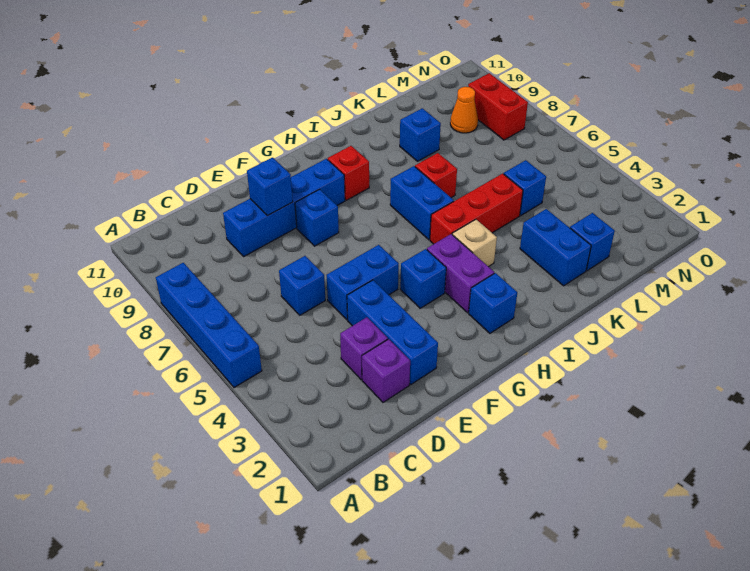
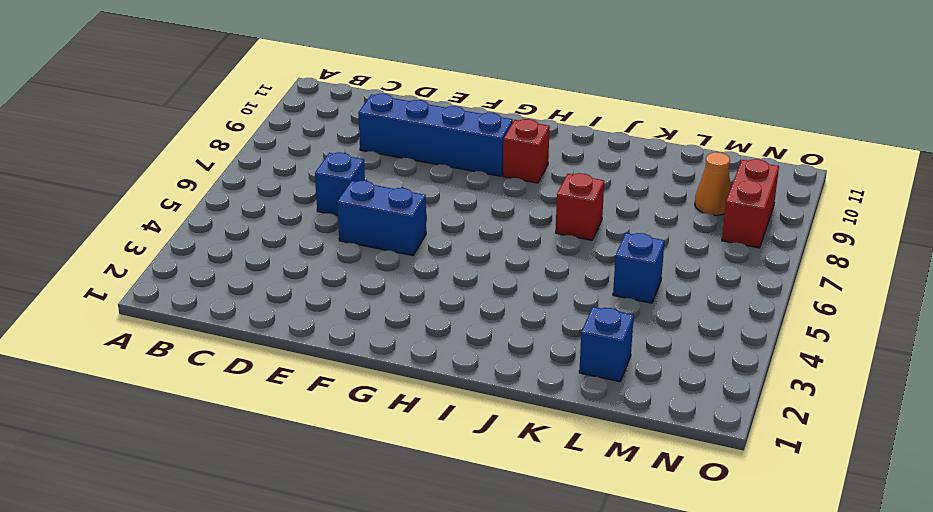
none -> blue brick A5:A8 level 1
none -> purple brick D2 level 1
none -> purple brick D3 level 1

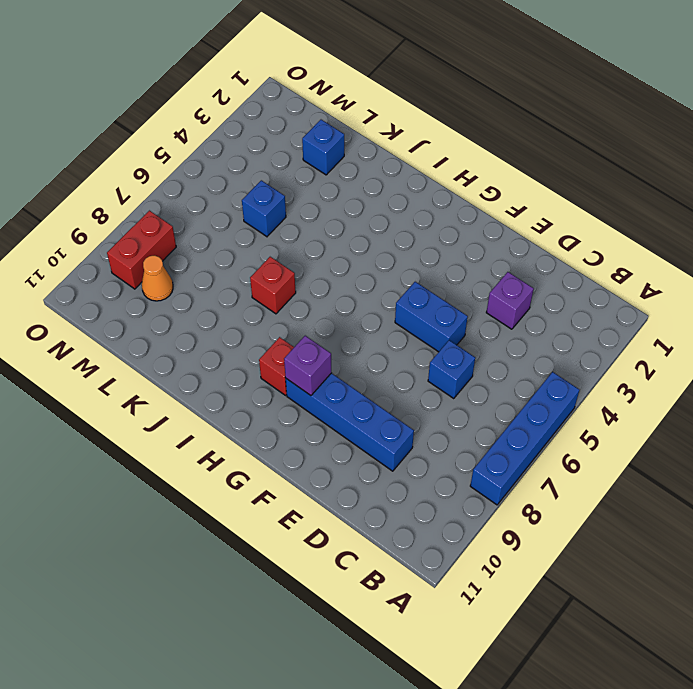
purple brick G9 level 2 -> purple brick D2 level 1
none -> blue brick E2:E4 level 1
none -> blue brick F8 level 1
none -> blue brick G4 level 1

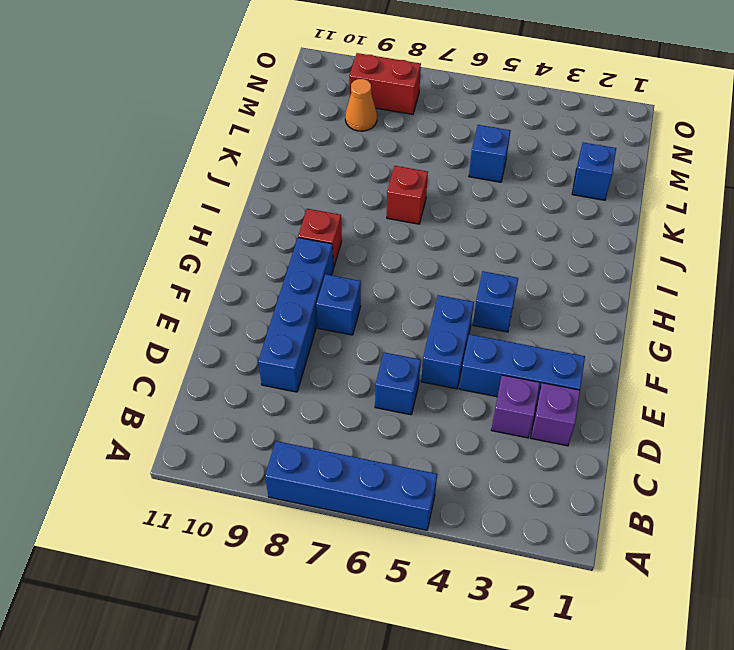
none -> blue brick H2 level 1
none -> purple brick H3:H4 level 1
none -> tan brick I4 level 1

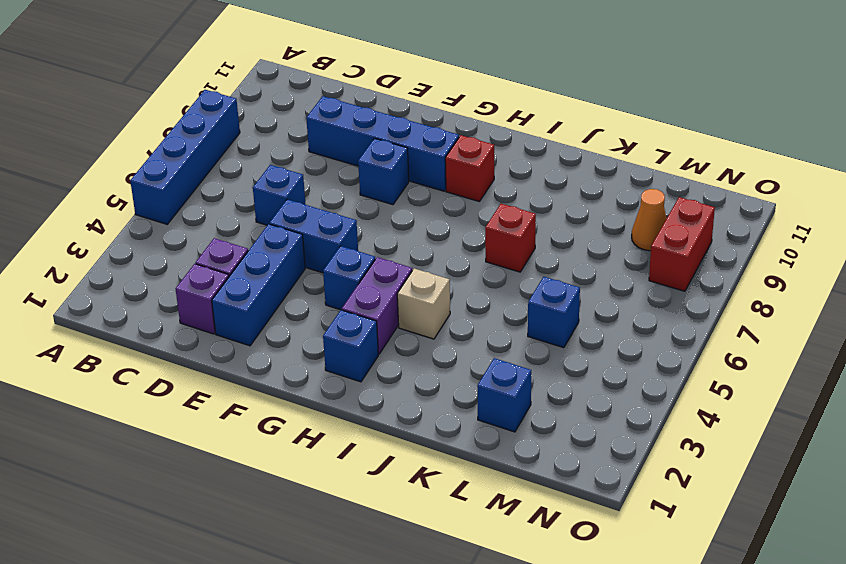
none -> red brick I5:K5 level 1
none -> blue brick I6:I7 level 1
none -> blue brick K2:K3 level 1

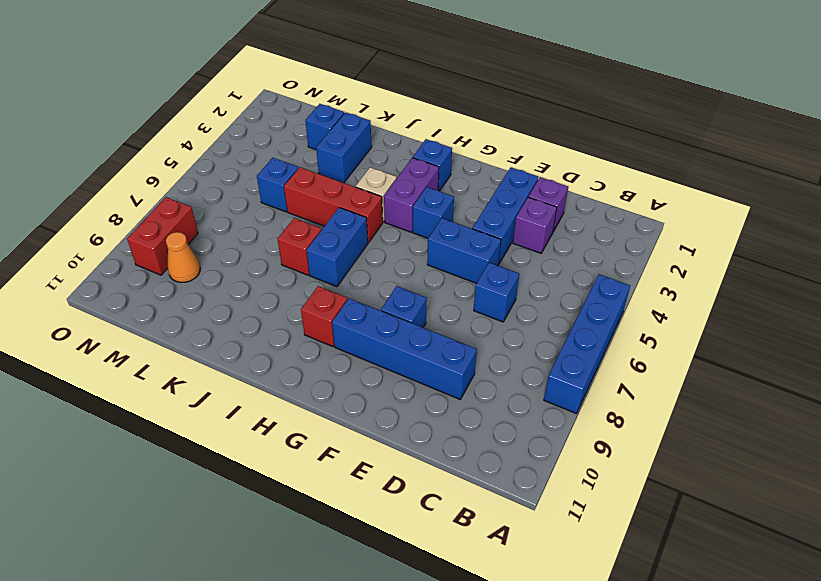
none -> blue brick K9 level 1
none -> blue brick E9 level 2

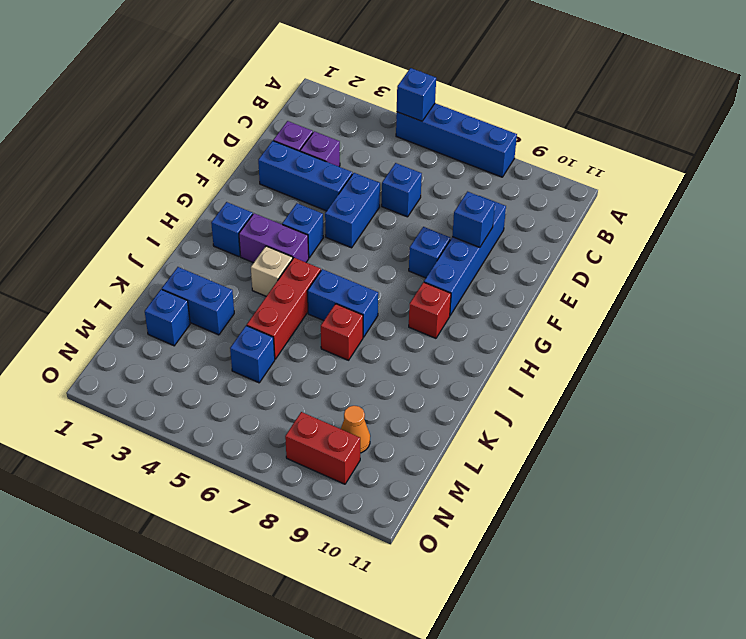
blue brick A5 level 2 -> blue brick K9 level 1

